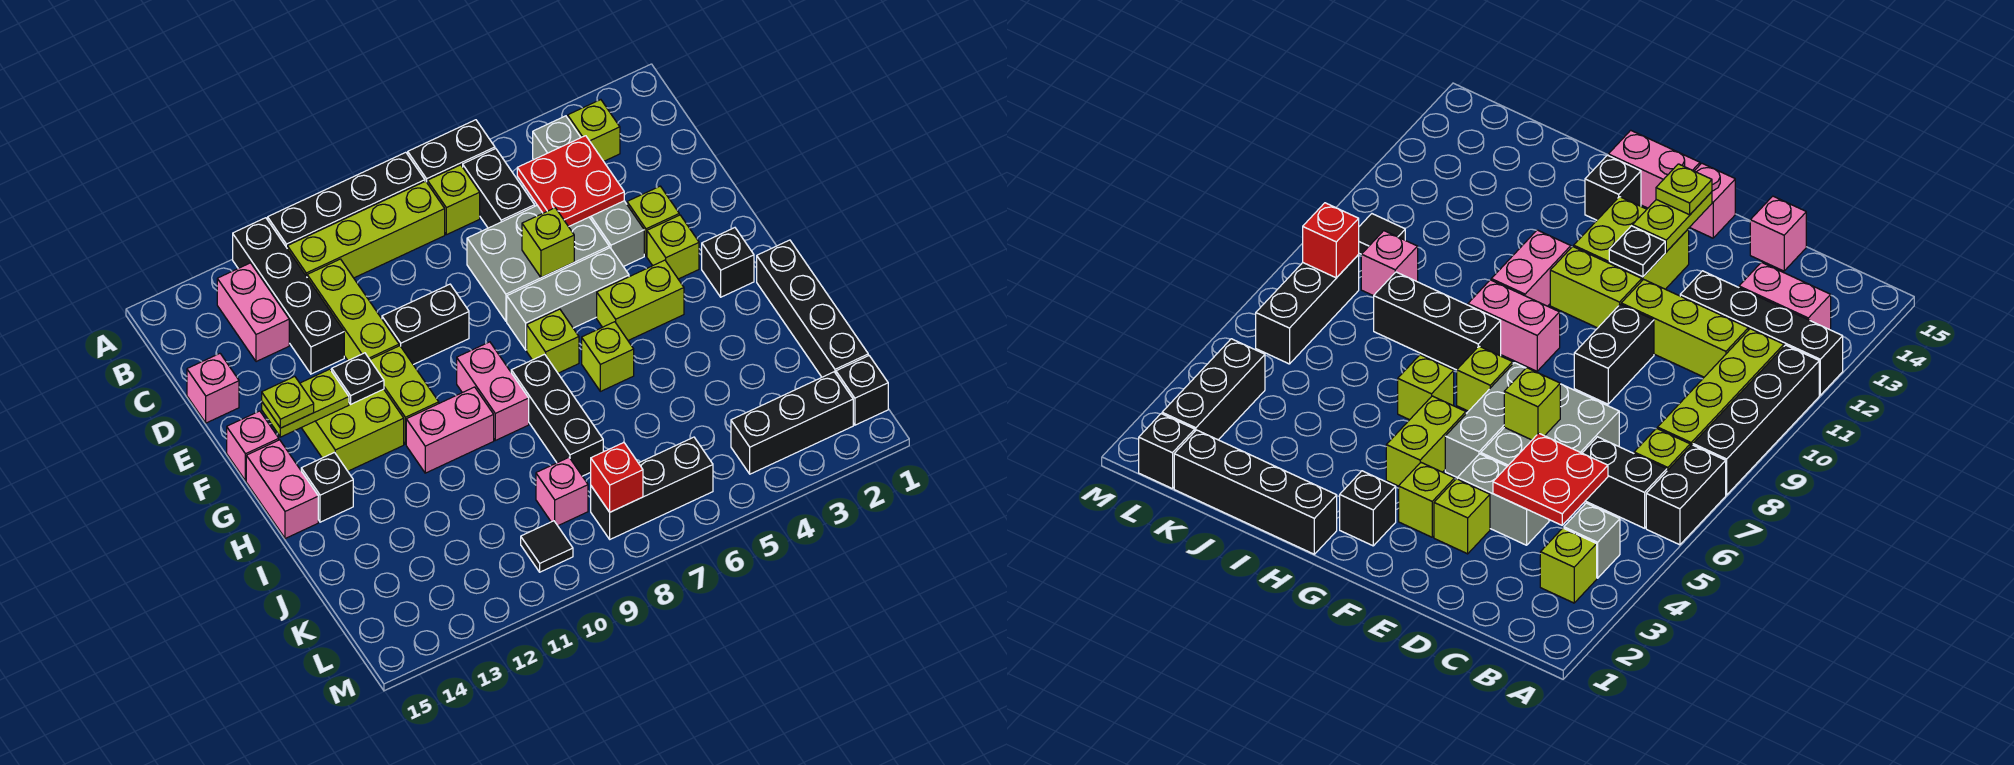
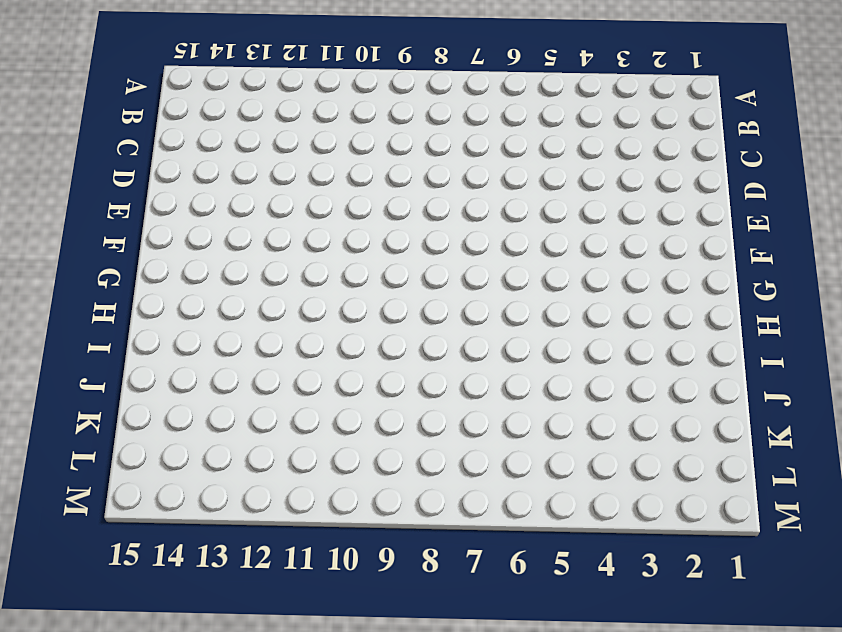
none -> black brick A6:A7 level 1
none -> black brick A8:A11 level 1
none -> black brick A12:D12 level 1
none -> lime brick B3 level 1

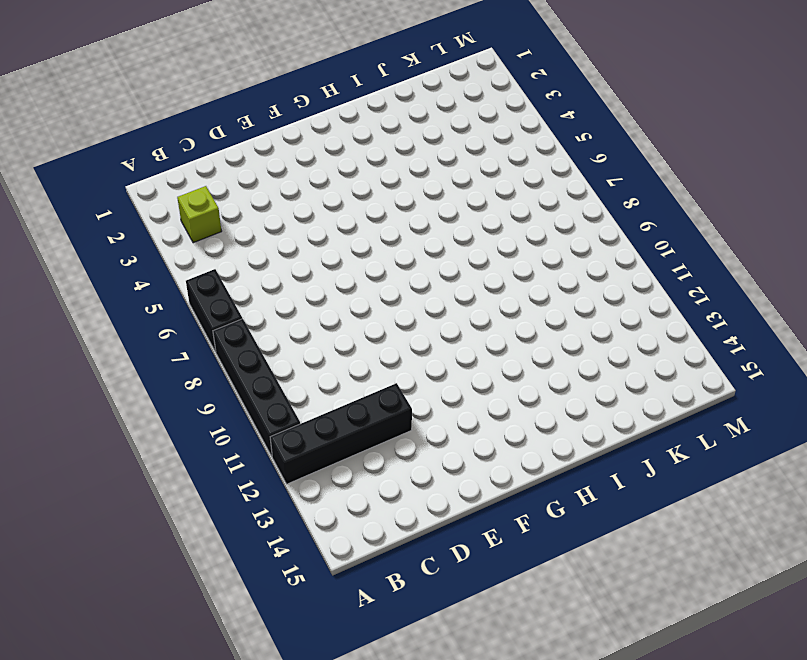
none -> grey brick B4 level 1
none -> black brick B6:C6 level 1
none -> lime brick B7 level 1
none -> lime brick B8:B11 level 1

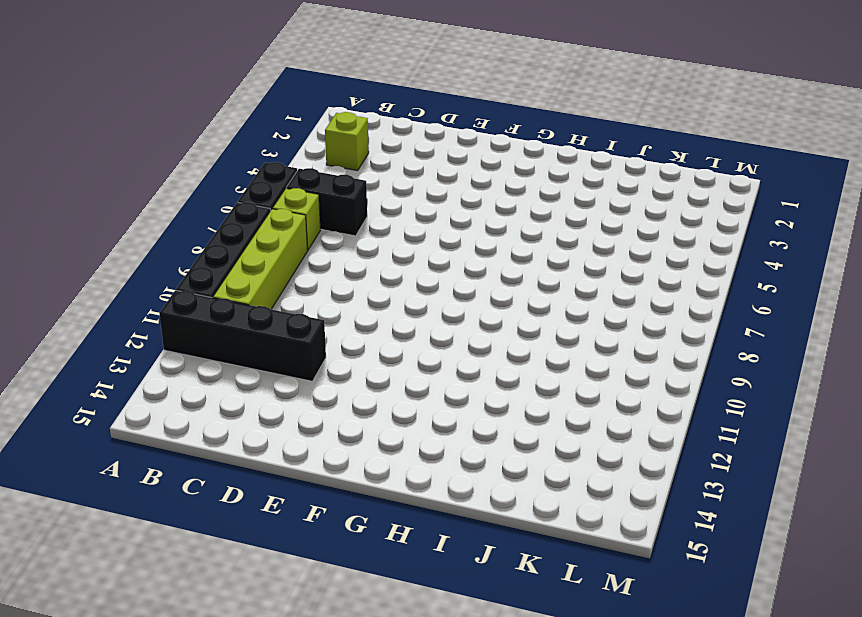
none -> grey brick B4 level 1
none -> pink brick B13:C13 level 1
none -> lime brick C11:E11 level 1
none -> grey brick D4:E4 level 1

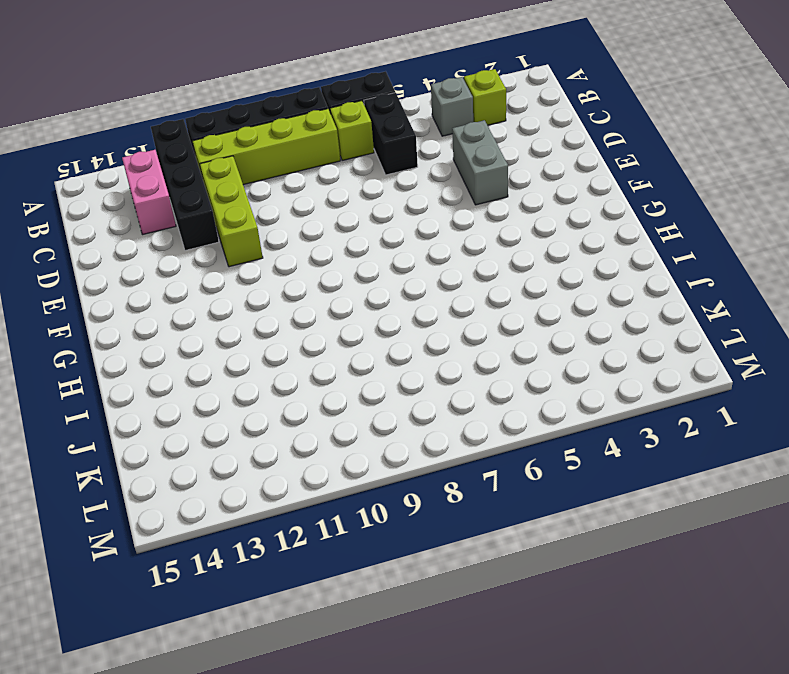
none -> grey brick D5:E7 level 1
none -> pink brick D15 level 1
none -> lime brick E3 level 1
none -> black brick E9:E10 level 1

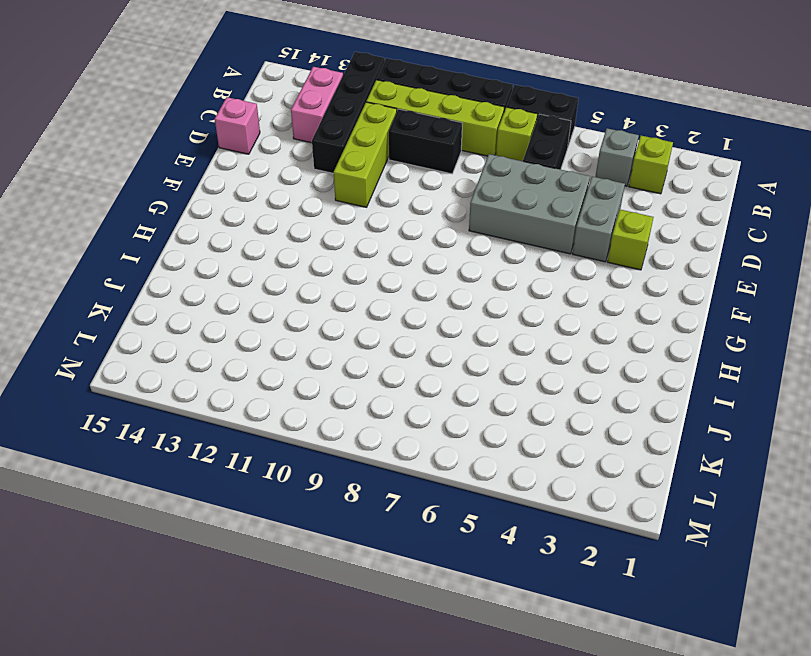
black brick C9:C10 level 1 -> black brick E9:E10 level 1
none -> lime brick F3 level 1
none -> grey brick F5:F7 level 1
none -> lime brick F11:G11 level 1
none -> lime brick F12:G13 level 1

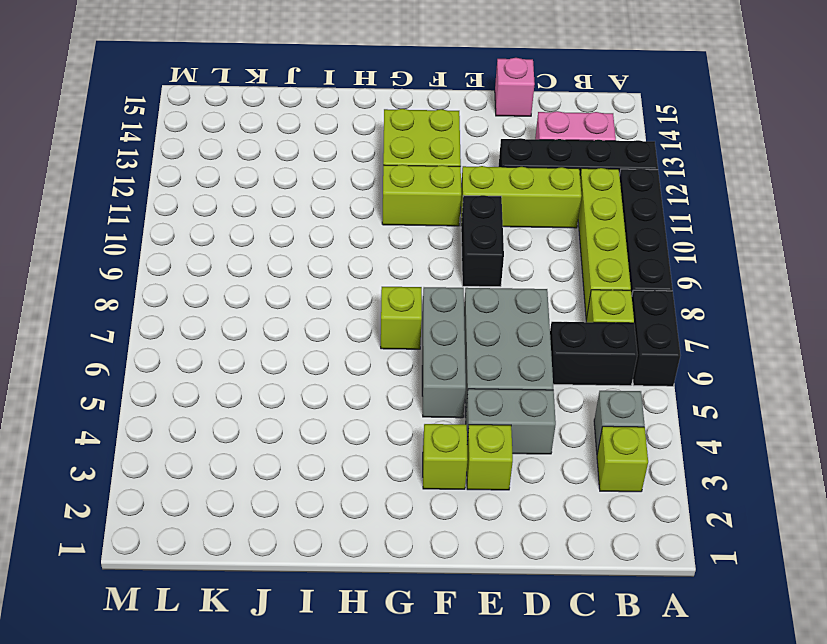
none -> pink brick F15 level 1
none -> black brick G2 level 1
none -> lime brick G4:G5 level 1
none -> pink brick G9:H9 level 1

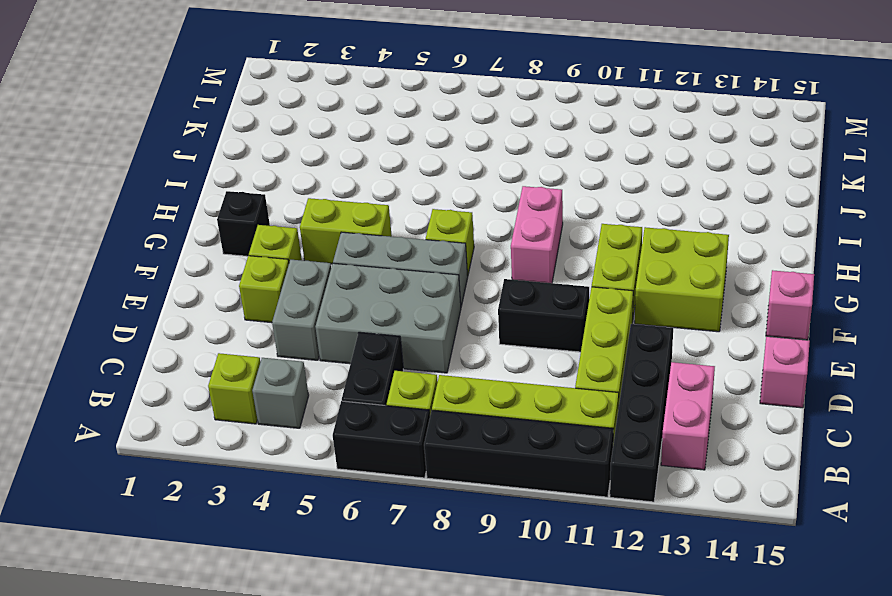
none -> pink brick G15:H15 level 1
none -> black brick H1:K1 level 1
none -> lime brick H6 level 1
none -> black brick H8:J8 level 1

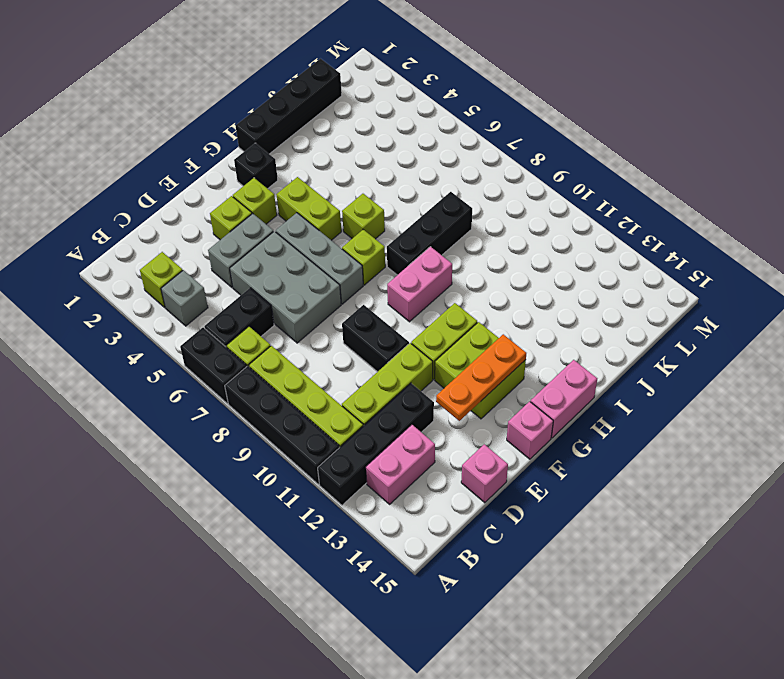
orange plate E13:G13 level 2 -> lime plate F13:F14 level 2
none -> pink brick H10:H11 level 1
none -> black brick H14 level 1
none -> pink brick K9 level 1
none -> black brick L1 level 1

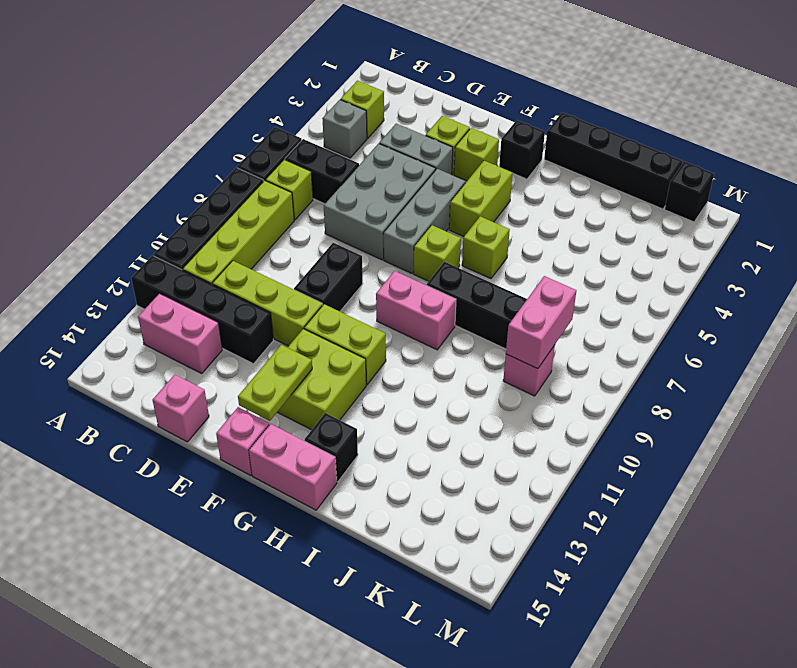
pink brick K8:K9 level 2 -> pink brick H10:H11 level 1
none -> black brick L2:L4 level 1
none -> black brick L6:L8 level 1
none -> black tile L10 level 1
none -> red plate C4:D5 level 2

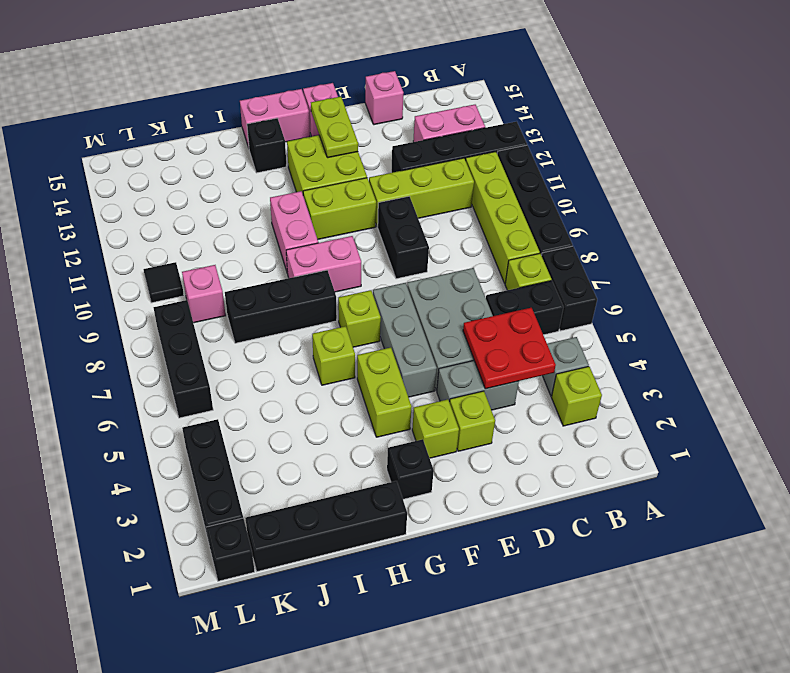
none -> lime brick E6 level 2
none -> black plate F12 level 2
none -> red brick L8 level 2
none -> lime plate F14 level 3

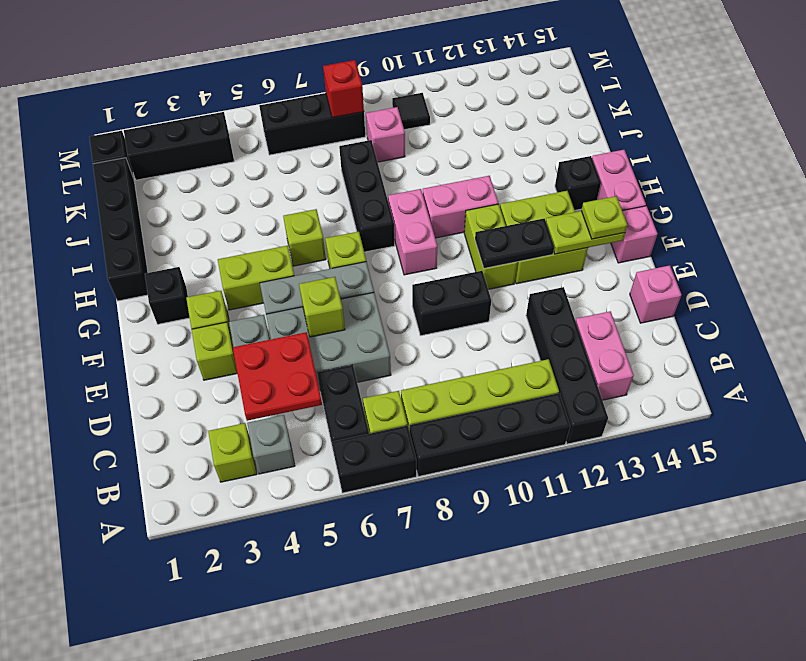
black plate F11:F12 level 2 -> black plate F12 level 2
none -> lime brick C11:E11 level 1

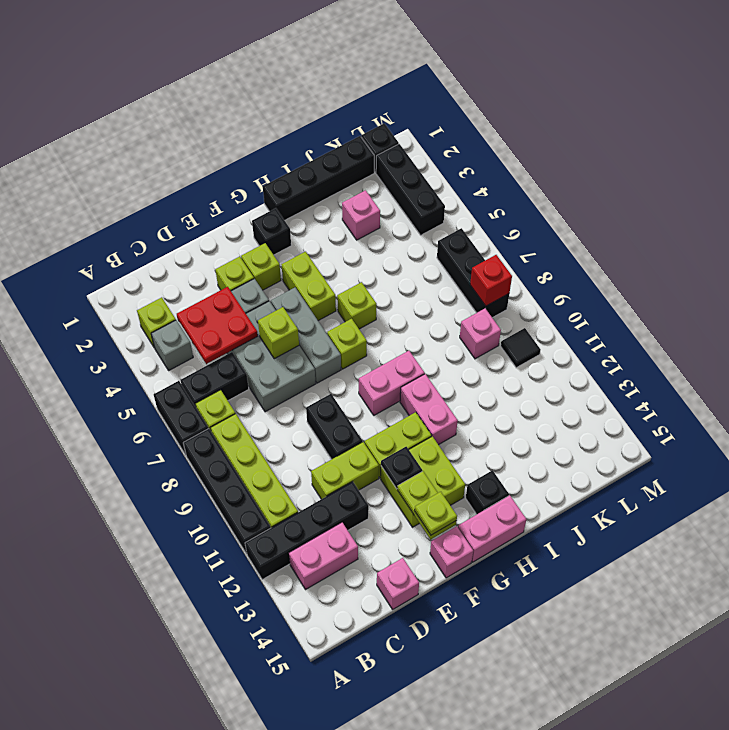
lime brick D11:E11 level 1 -> lime brick C11:E11 level 1
pink brick J3 level 1 -> none
none -> black brick H8:J8 level 1

